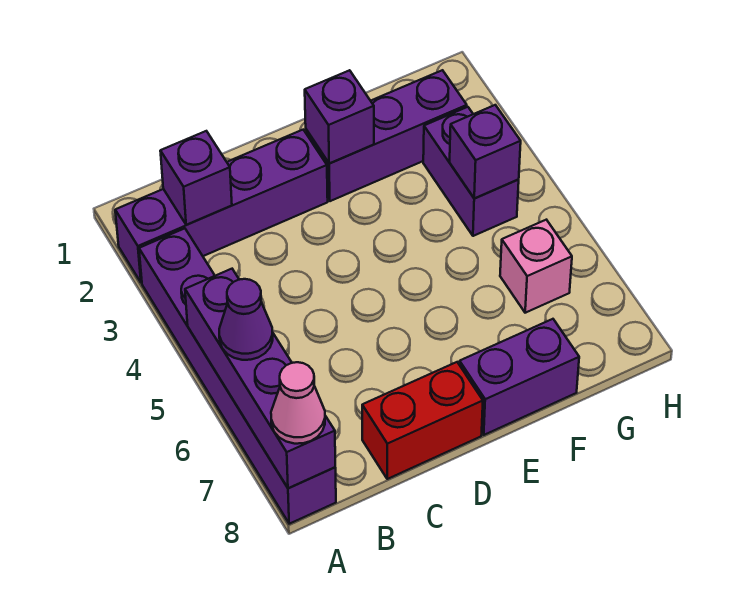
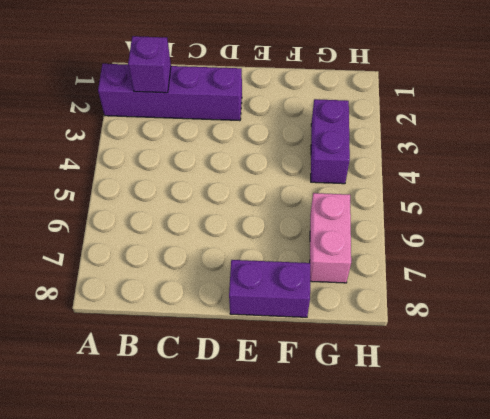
pink brick G6:G7 level 1 -> pink brick G6 level 1
none -> purple brick A3:A8 level 1
none -> red brick C8:D8 level 1
none -> purple brick E2:G2 level 1

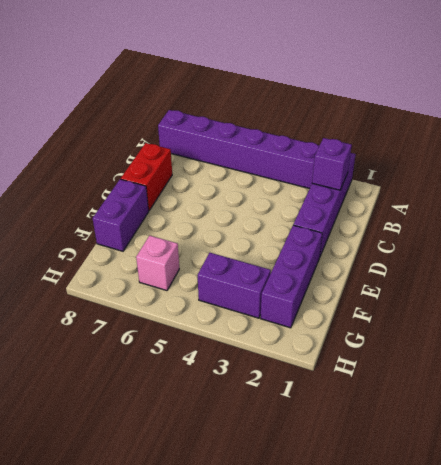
none -> purple brick A5:A8 level 2
none -> purple brick E2 level 2
none -> purple brick G4 level 2

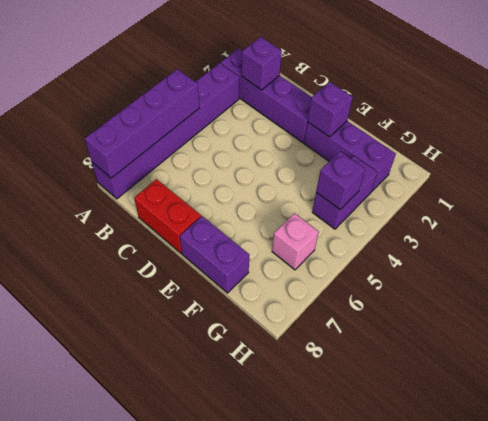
none -> purple cone A6 level 3
none -> pink cone A8 level 3

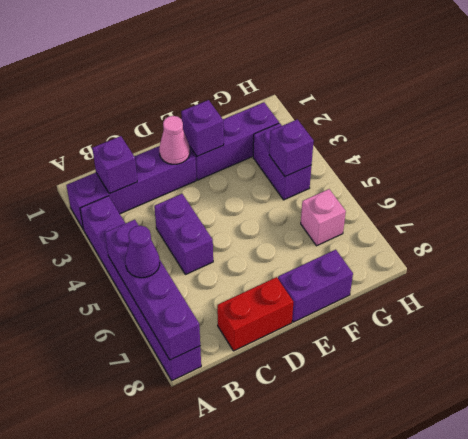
purple brick C4:C5 level 1 -> none
pink cone D2 level 2 -> pink cone A8 level 3

